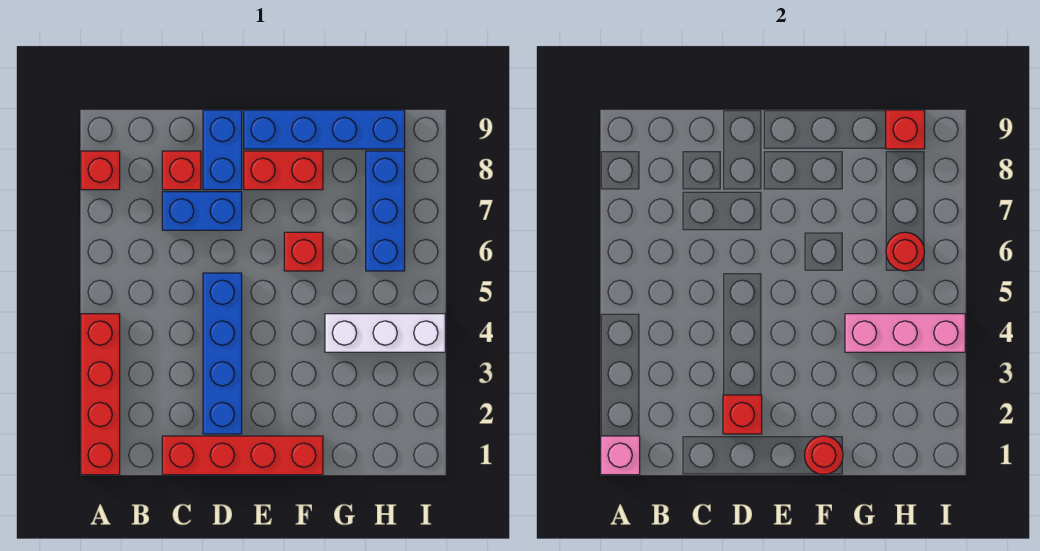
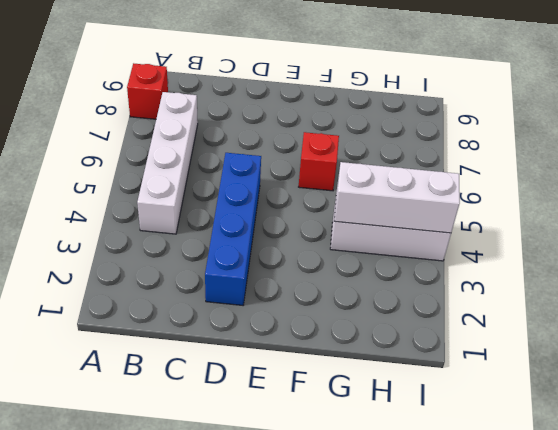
white brick B4:B7 level 1 -> none
white brick G4:I4 level 2 -> pink brick G4:I4 level 2
none -> red brick A1:A4 level 1
none -> red brick C1:F1 level 1
none -> blue brick C7:D7 level 1

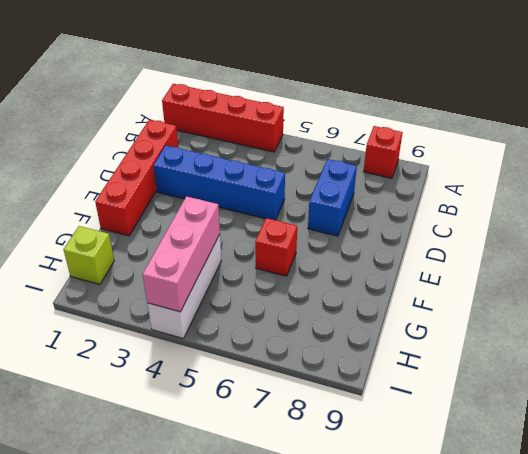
lime brick H1 level 1 -> none
none -> red brick C8 level 1
none -> blue brick D8:D9 level 1
none -> red brick E8:F8 level 1

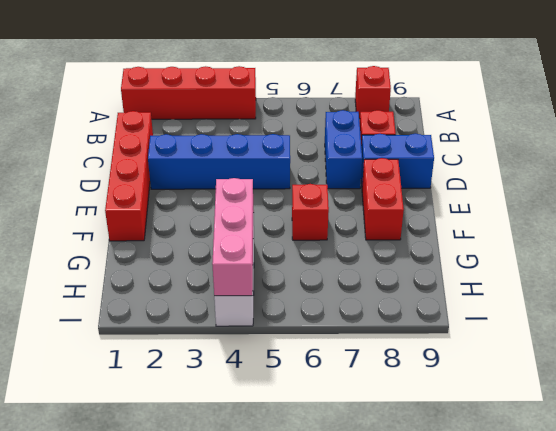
none -> blue brick E9:H9 level 1
none -> blue brick H6:H8 level 1
none -> pink brick A1 level 2

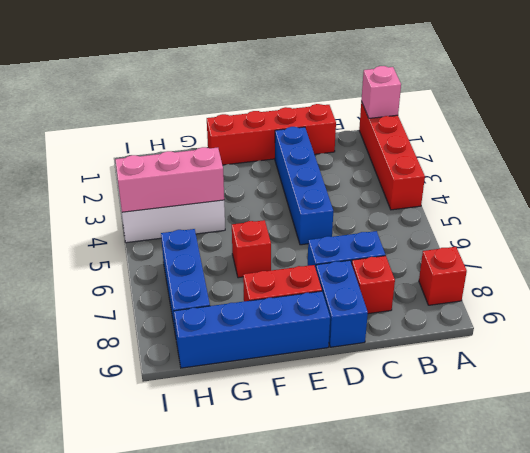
none -> red brick D2 level 2
none -> red round brick F1 level 2
none -> red round brick H6 level 2

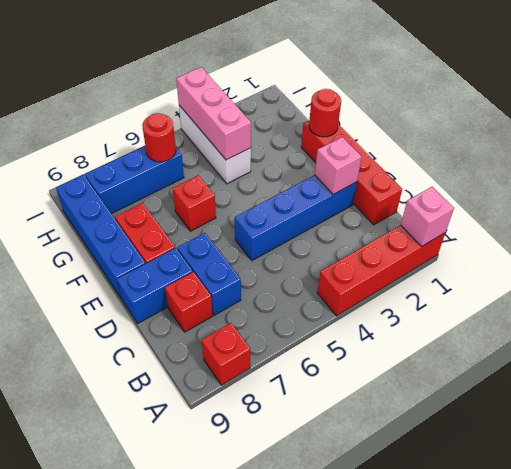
pink brick D2 level 2 -> red brick D2 level 2
none -> red brick H9 level 2

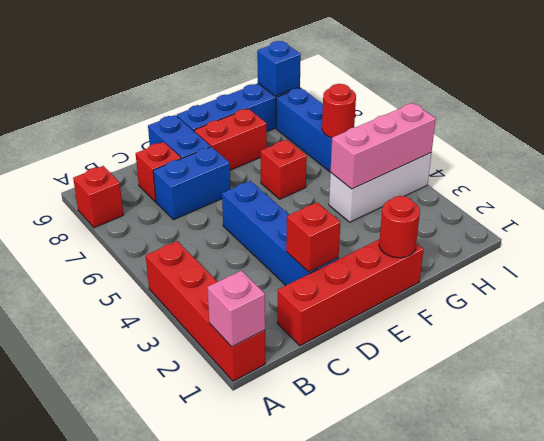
blue brick H9 level 2 -> red brick H9 level 2

